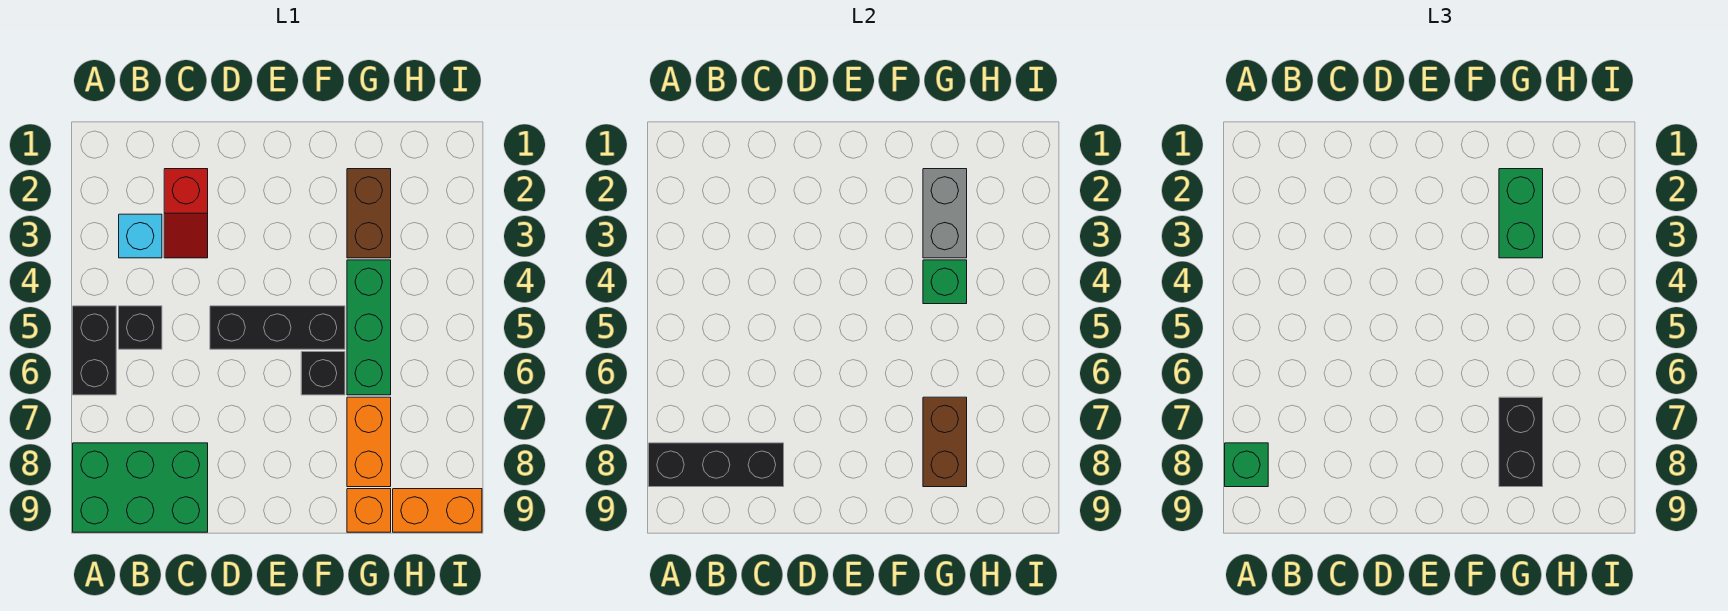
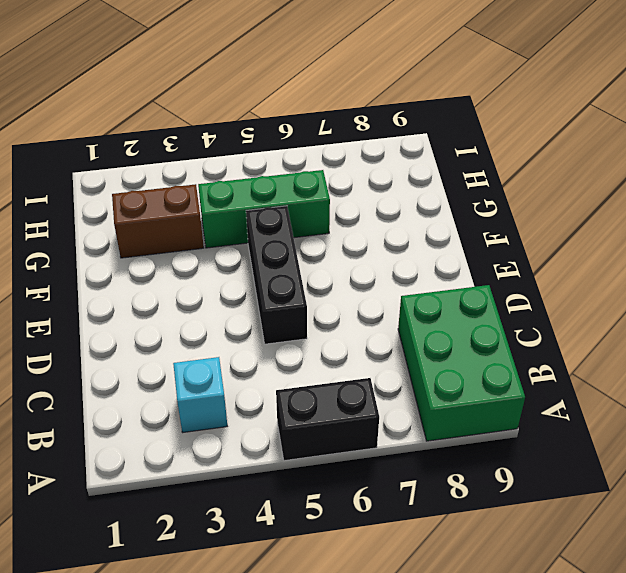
none -> black brick B5 level 1
none -> red slope C2:C3 level 1 top 2
none -> black brick F6 level 1

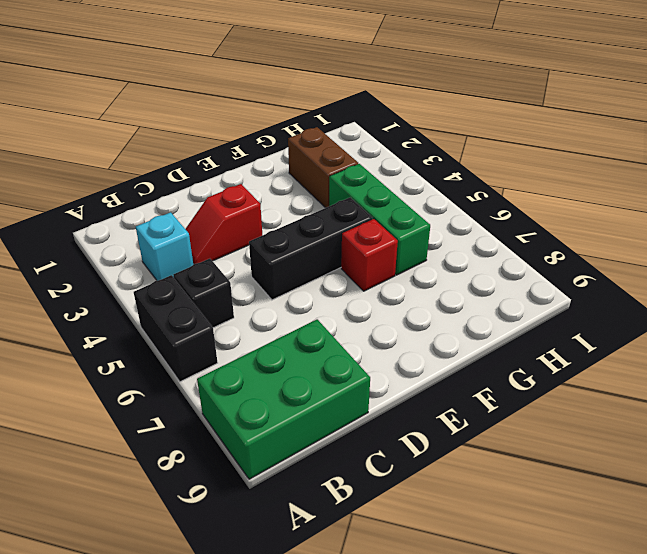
red slope C3:D3 level 1 top D -> red slope C2:C3 level 1 top 2
red brick F6 level 1 -> black brick F6 level 1
none -> orange brick G7:G8 level 1
none -> orange brick G9 level 1
none -> orange brick H9:I9 level 1

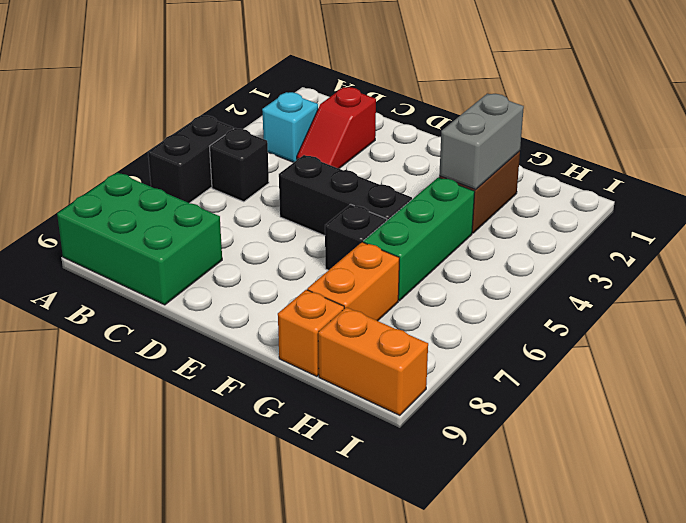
none -> black brick A8:C8 level 2
none -> green brick G4 level 2
none -> brown brick G7:G8 level 2

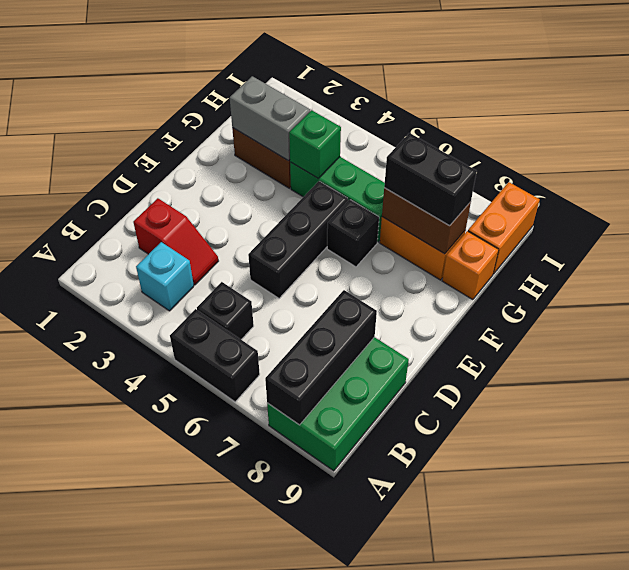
none -> green brick A8 level 3
none -> green brick G2:G3 level 3

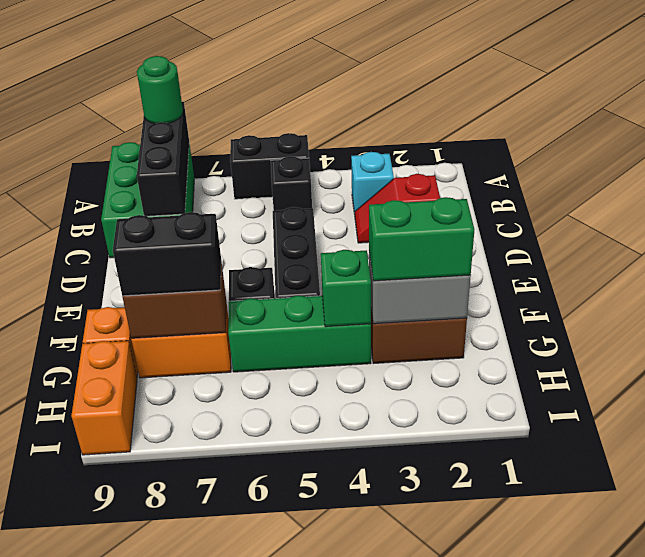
green round brick A8 level 3 -> green brick A8 level 3

